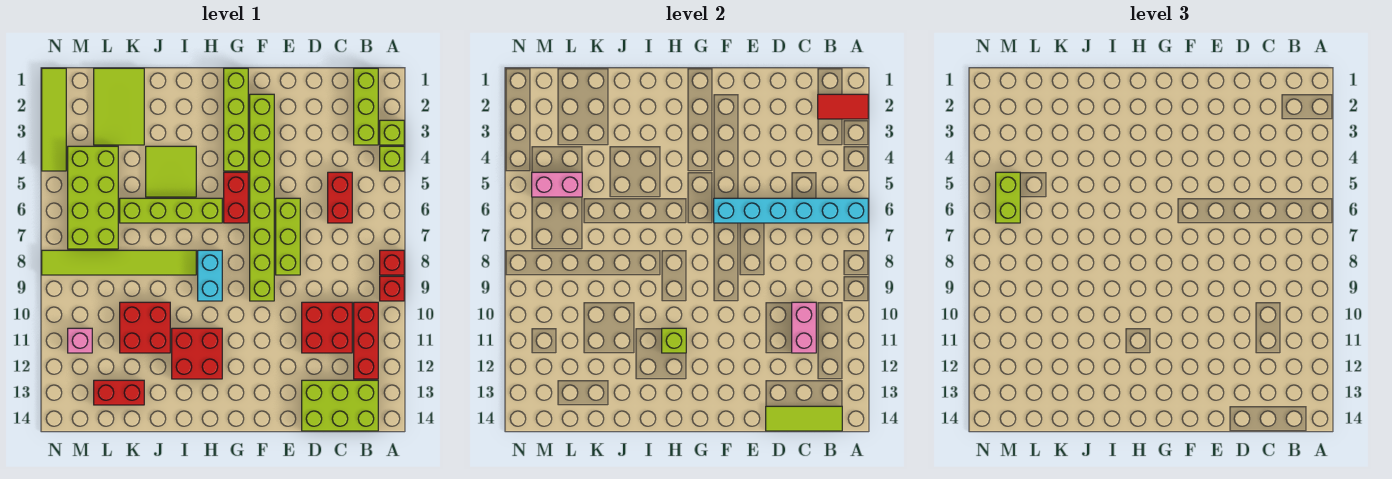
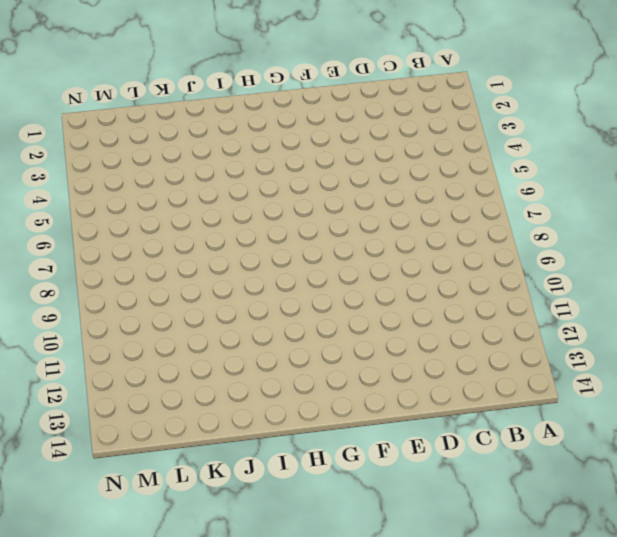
none -> lime brick A3 level 1
none -> lime brick A4 level 1
none -> red brick A8 level 1
none -> red brick A9 level 1

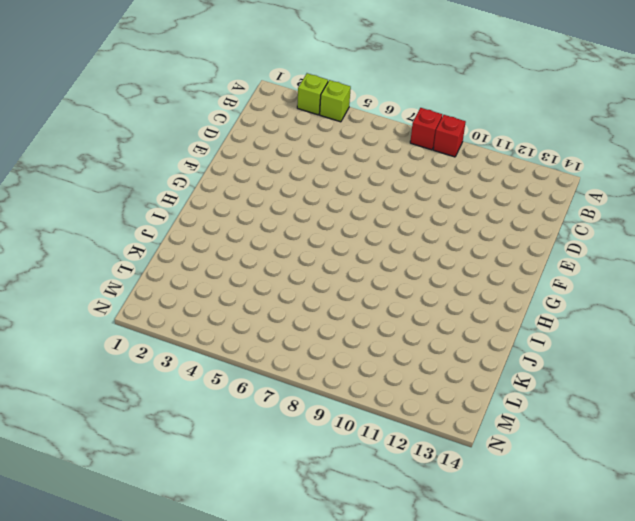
none -> lime brick B1:B3 level 1
none -> red brick B10:B12 level 1
none -> lime brick B13:D14 level 1
none -> red brick C5:C6 level 1

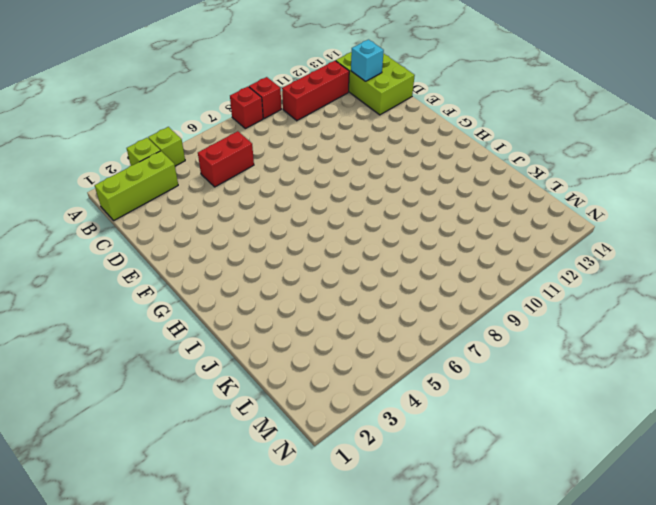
cyan brick C13 level 2 -> none
none -> red brick C10:D11 level 1
none -> lime brick E6:E8 level 1
none -> lime brick F2:F9 level 1
none -> lime brick G1:G4 level 1

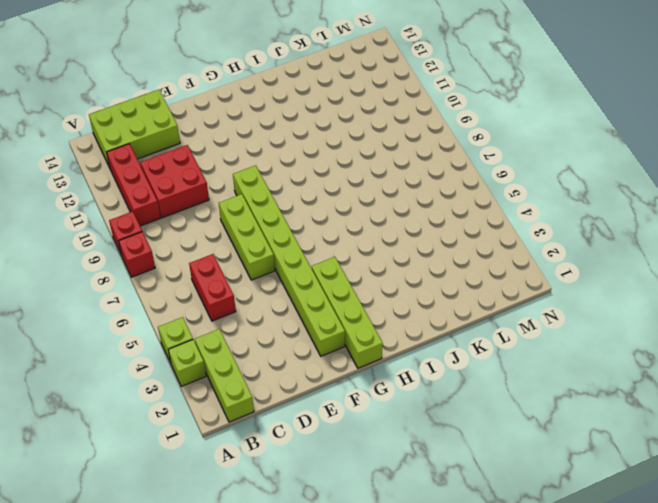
none -> red brick G5:G6 level 1
none -> lime brick H6:K6 level 1
none -> cyan brick H8:H9 level 1
none -> red brick H11:I12 level 1

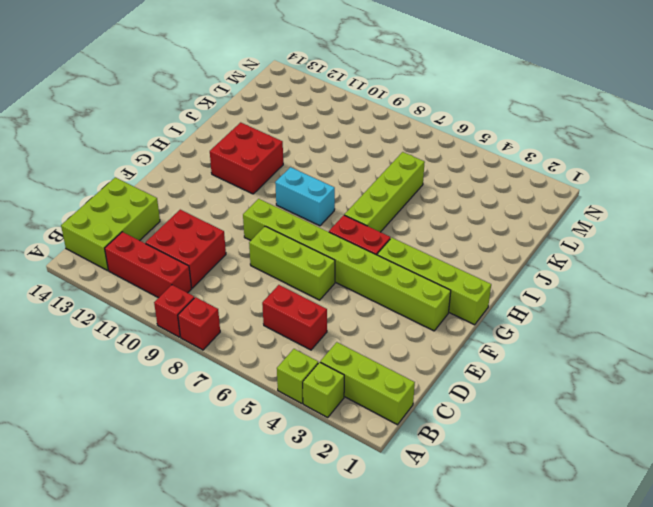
none -> lime tile I4:J5 level 1
none -> lime tile I8:N8 level 1
none -> red brick J10:K11 level 1
none -> lime tile K1:L3 level 1

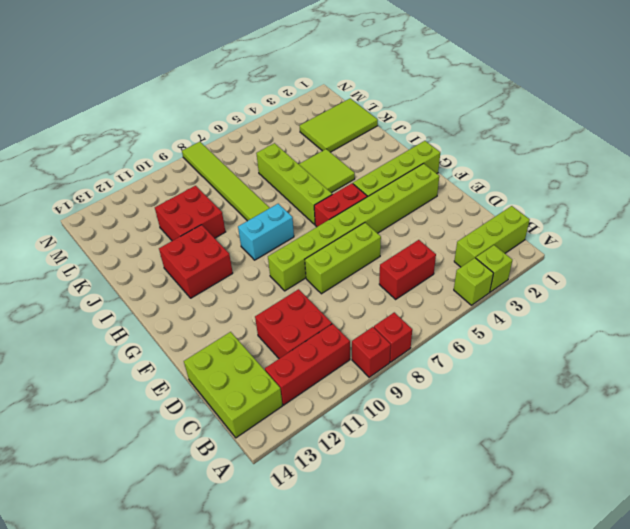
none -> red brick K13:L13 level 1
none -> lime brick L4:M7 level 1
none -> pink brick M11 level 1
none -> lime tile N1:N4 level 1

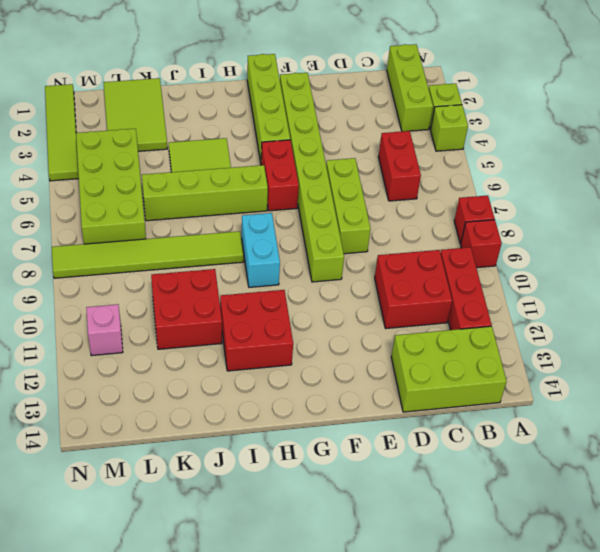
none -> red brick K13:L13 level 1
none -> red tile A2:B2 level 2
none -> cyan brick A6:F6 level 2
none -> lime tile B14:D14 level 2

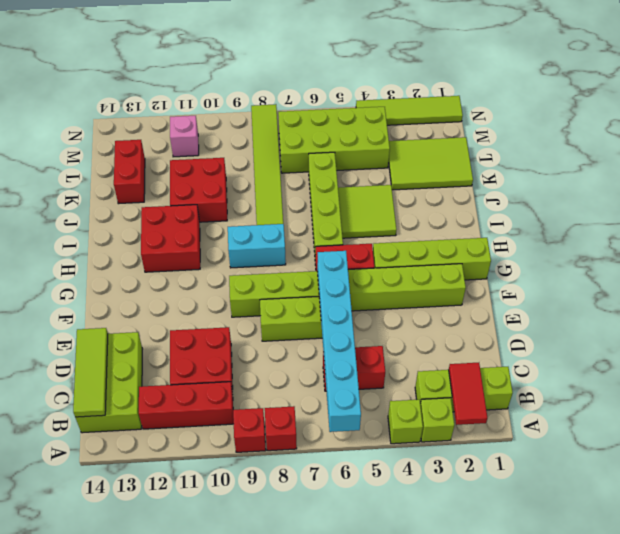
none -> pink brick C10:C11 level 2
none -> lime brick H11 level 2
none -> pink brick L5:M5 level 2
none -> lime brick M5:M6 level 3

